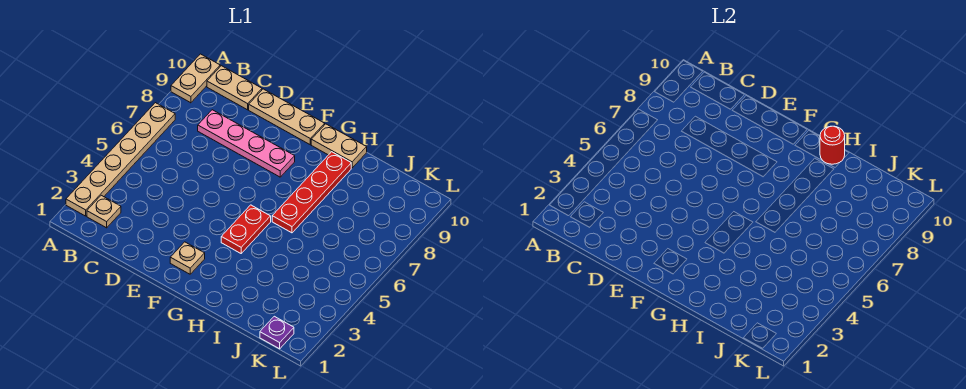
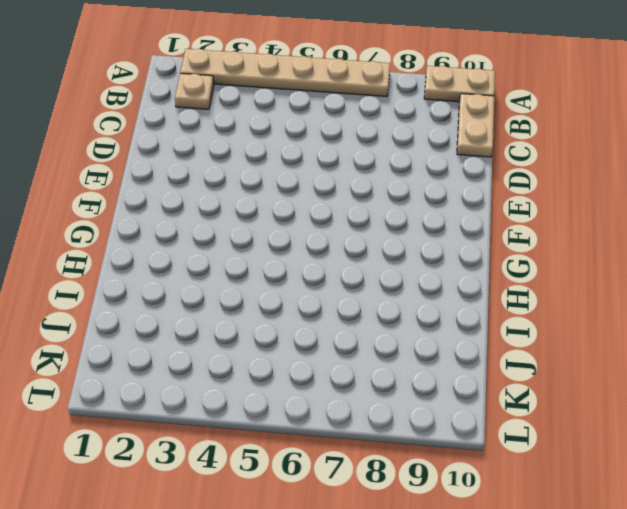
none -> pink plate C8:F8 level 1
none -> tan plate D10:F10 level 1
none -> tan plate F2 level 1

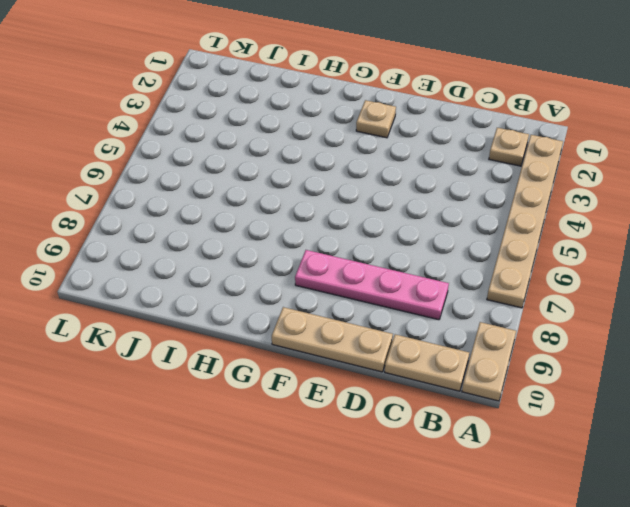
none -> red plate G4:G5 level 1
none -> tan plate G10:H10 level 1
none -> red plate H6:H9 level 1

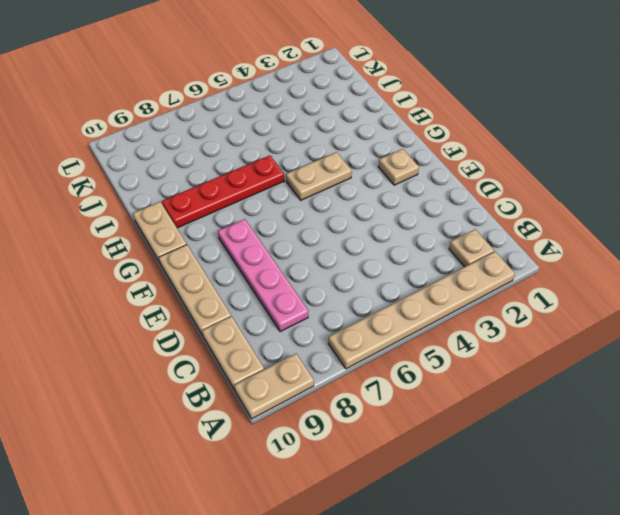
tan plate G4:G5 level 1 -> red plate G4:G5 level 1
none -> purple plate K1 level 1
none -> red round brick H10 level 2

